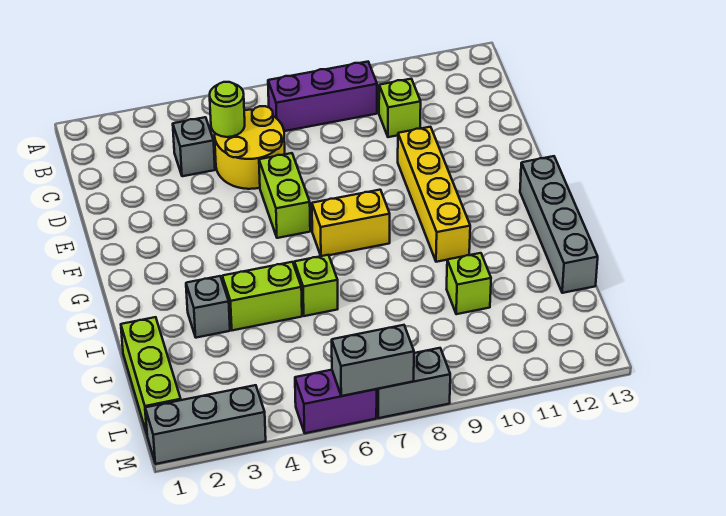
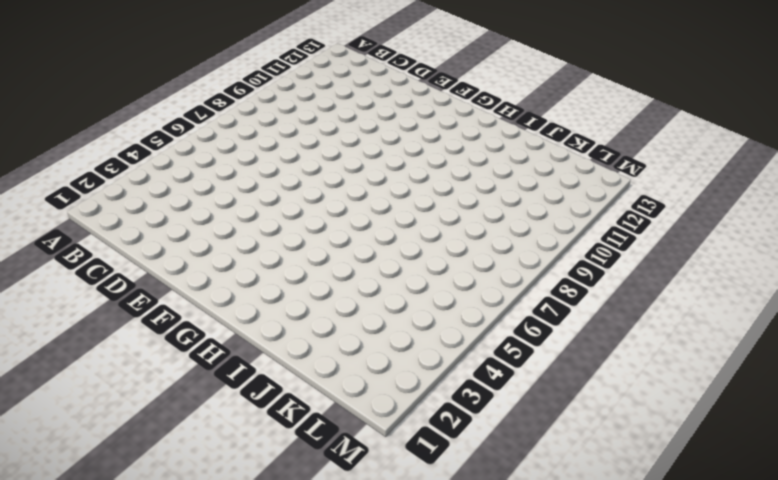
none -> purple brick B7:B9 level 1
none -> grey brick C4 level 1
none -> yellow round brick C5:D6 level 1

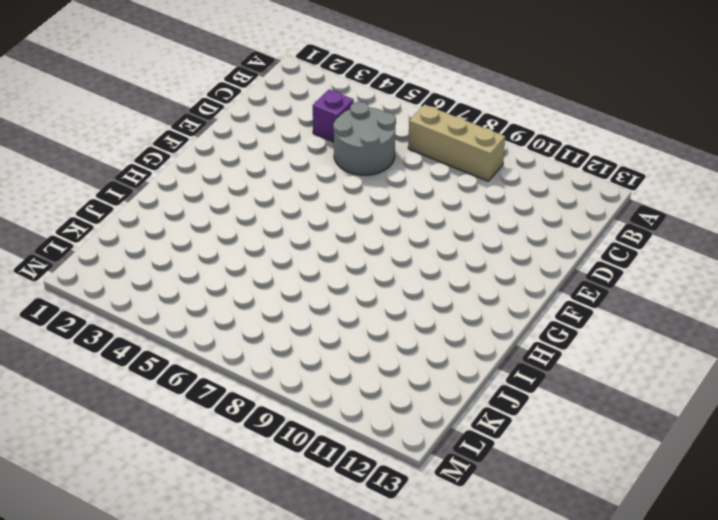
tan brick B7:B9 level 1 -> purple brick B7:B9 level 1
purple brick C4 level 1 -> grey brick C4 level 1
grey round brick C5:D6 level 1 -> yellow round brick C5:D6 level 1
none -> lime brick C10 level 1
none -> lime brick E6:F6 level 1
none -> yellow brick E10:H10 level 1

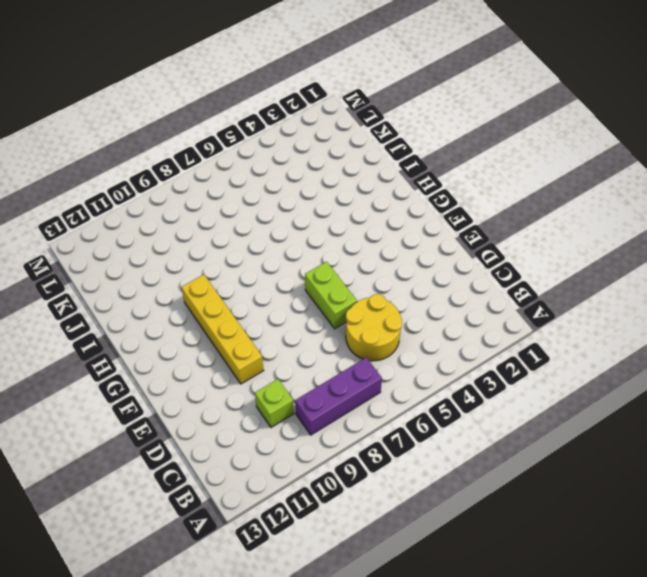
none -> grey brick C4 level 1
none -> yellow brick G7:G8 level 1
none -> grey brick G13:J13 level 1

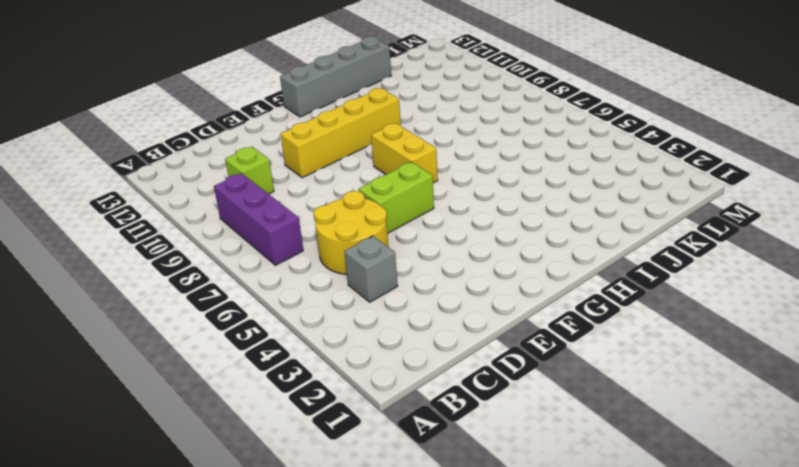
none -> grey brick I3 level 1
none -> lime brick I4:I5 level 1
none -> lime brick I6 level 1

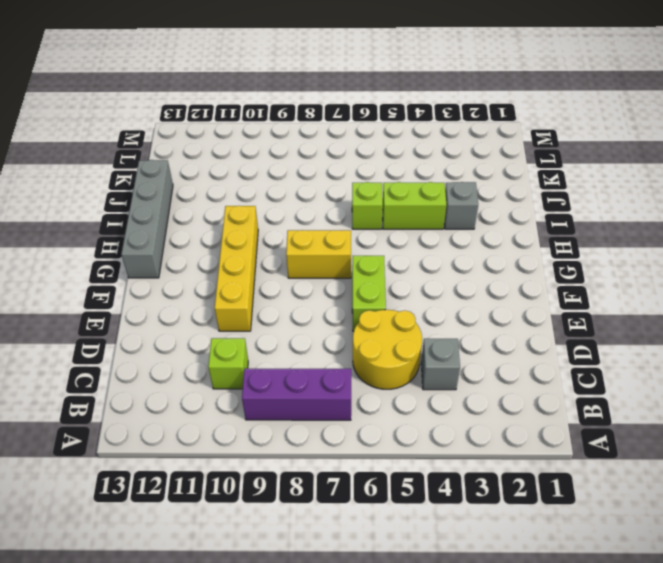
none -> lime brick J1:L1 level 1
none -> lime brick J10 level 1
none -> grey brick M1:M3 level 1

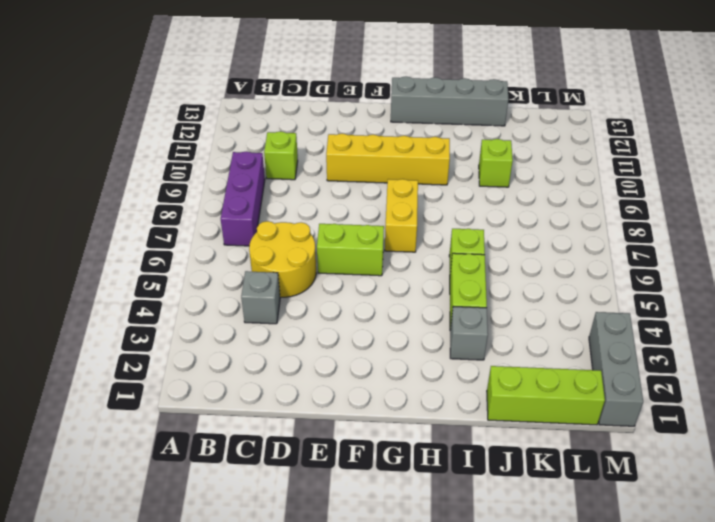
none -> purple brick M5:M6 level 1
none -> grey brick M7:M8 level 1
none -> lime round brick C5 level 2

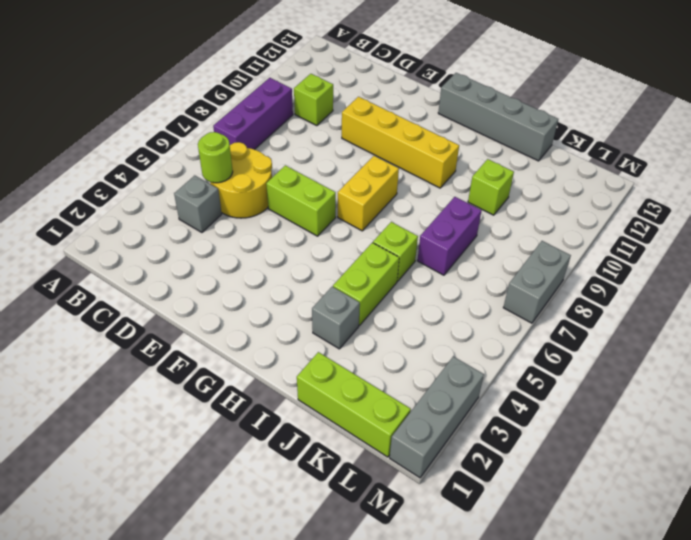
purple brick J7:J8 level 1 -> purple brick M5:M6 level 1
none -> grey brick M6:M7 level 2

